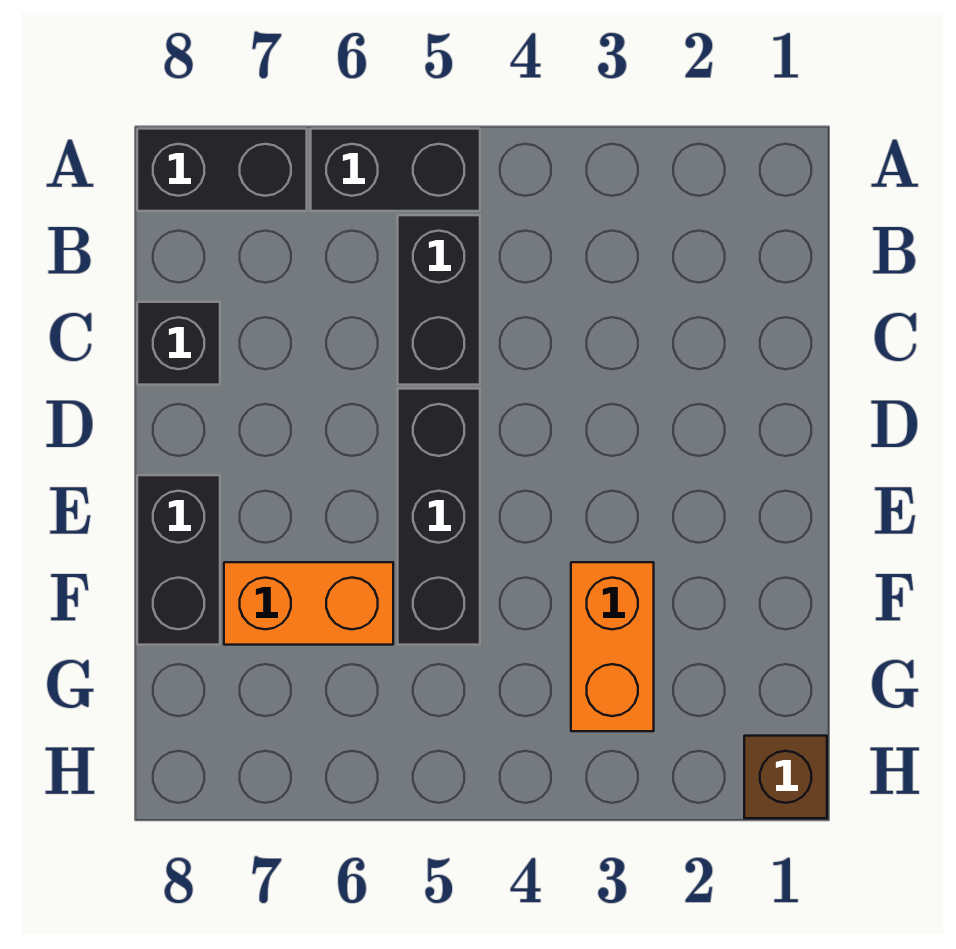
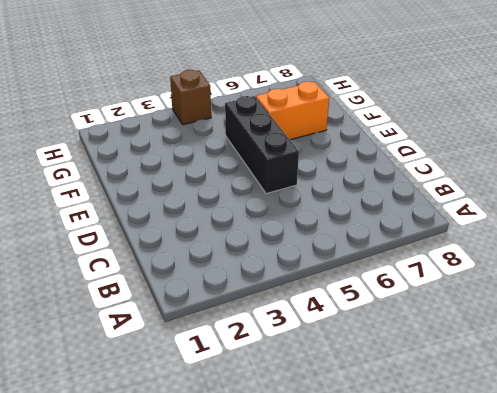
brown brick H4 level 1 -> brown brick H1 level 1
none -> black brick A5:A6 level 1
none -> black brick A7:A8 level 1

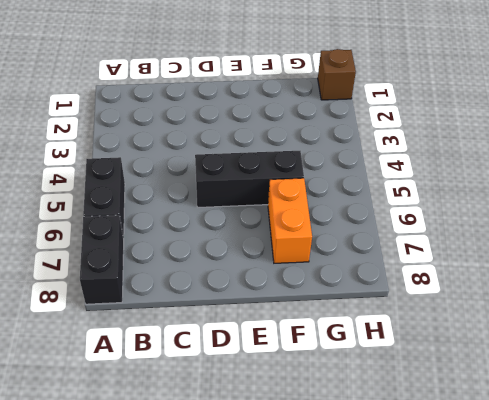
none -> black brick B5:C5 level 1
none -> black brick C8 level 1

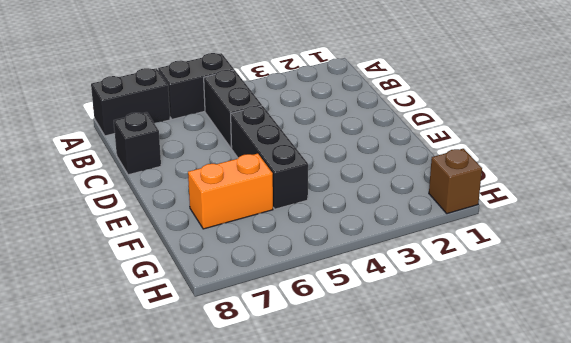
none -> black brick E8:F8 level 1
none -> orange brick F3:G3 level 1

